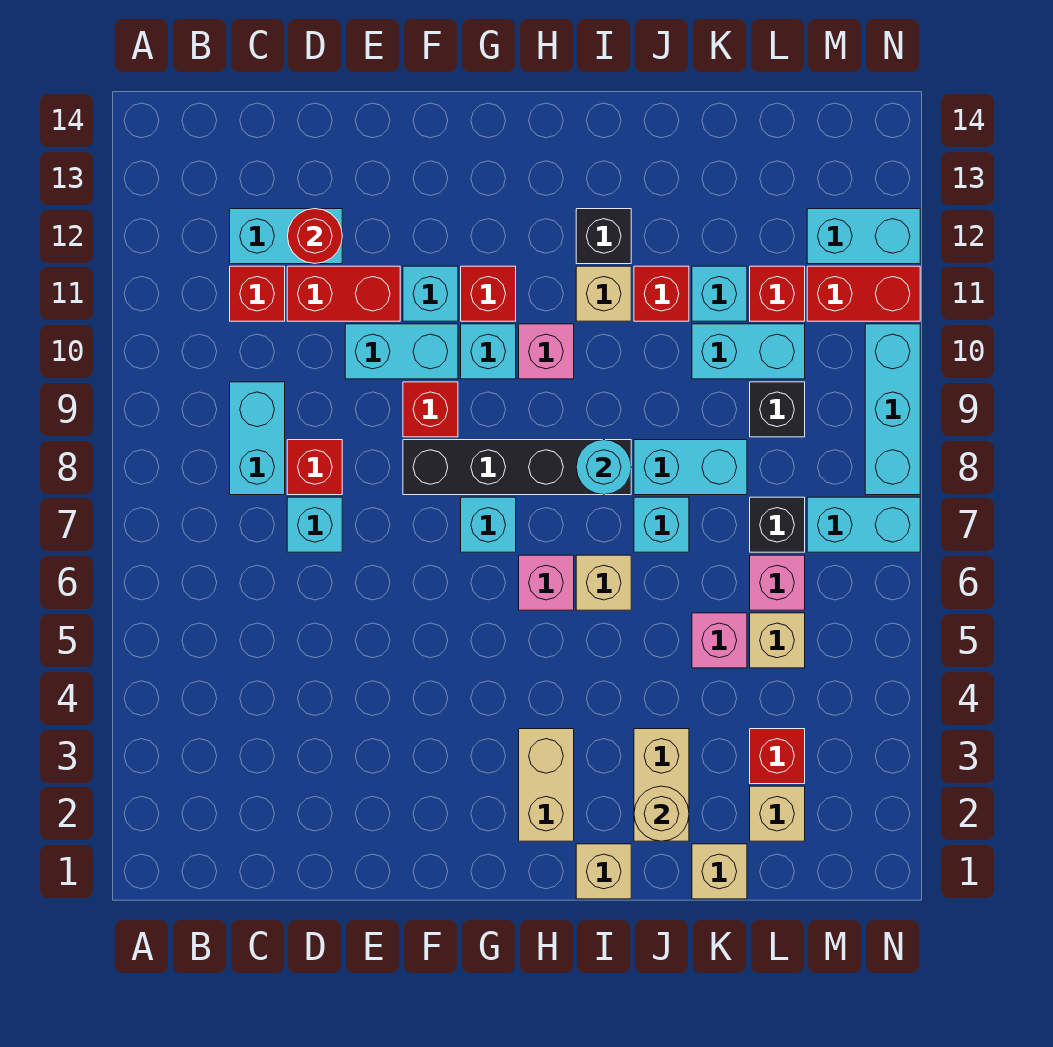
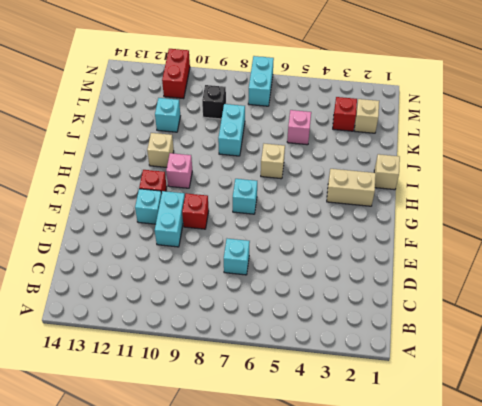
none -> cyan brick C8:C9 level 1
none -> red brick C11 level 1
none -> cyan brick C12:D12 level 1
none -> red brick D8 level 1

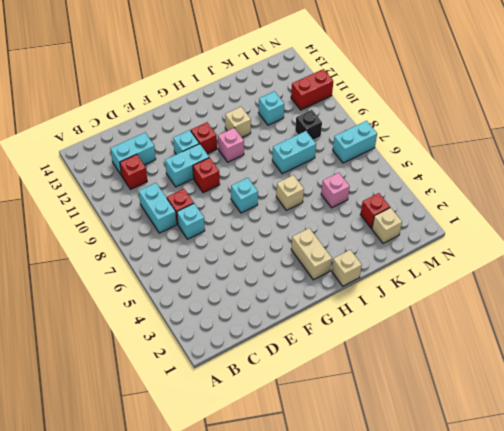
none -> red brick D11:E11 level 1
none -> black brick F8:I8 level 1
none -> cyan brick G10 level 1
none -> pink brick H6 level 1

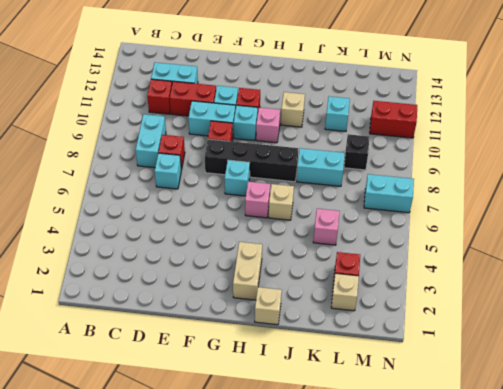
none -> black brick I12 level 1
none -> tan brick J2:J3 level 1
none -> cyan brick J7 level 1
none -> red brick J11 level 1

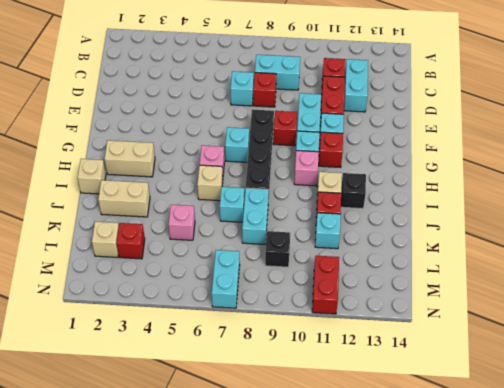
none -> tan brick K1 level 1
none -> cyan brick K10:L10 level 1
none -> tan brick L5 level 1
none -> pink brick L6 level 1

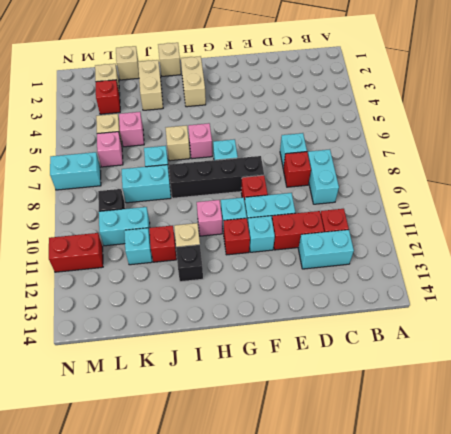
none -> black brick L7 level 1
none -> red brick L11 level 1
none -> cyan brick M12:N12 level 1
none -> cyan brick N8:N10 level 1

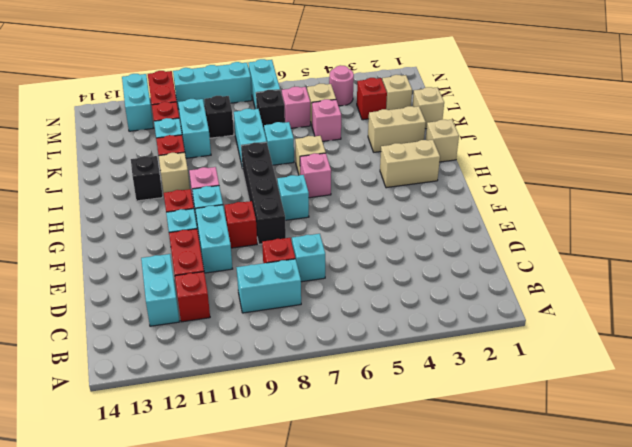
pink round brick M4 level 1 -> none
none -> red round brick D12 level 2
none -> cyan round brick I8 level 2
none -> tan round brick J2 level 2

